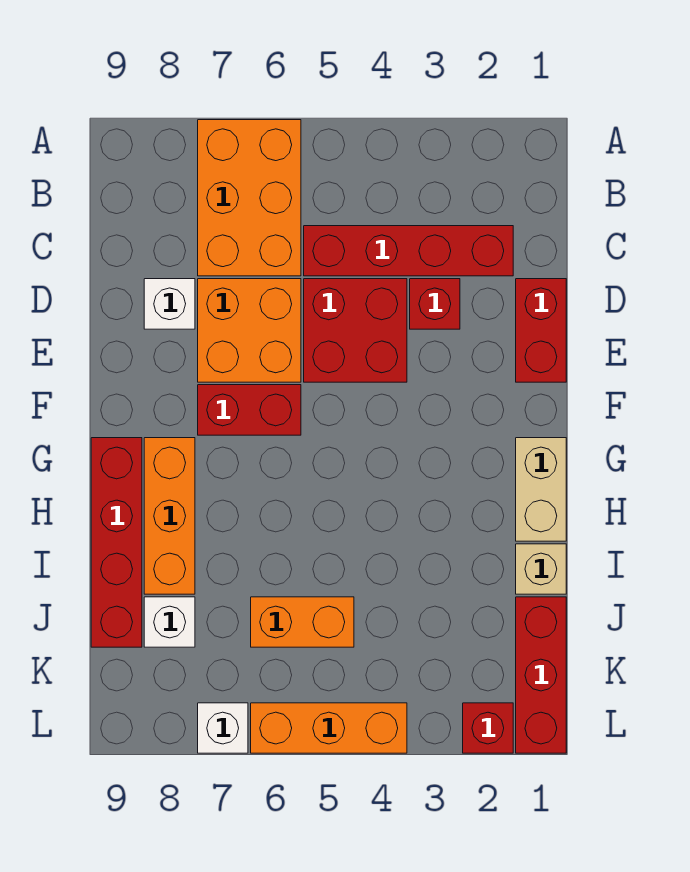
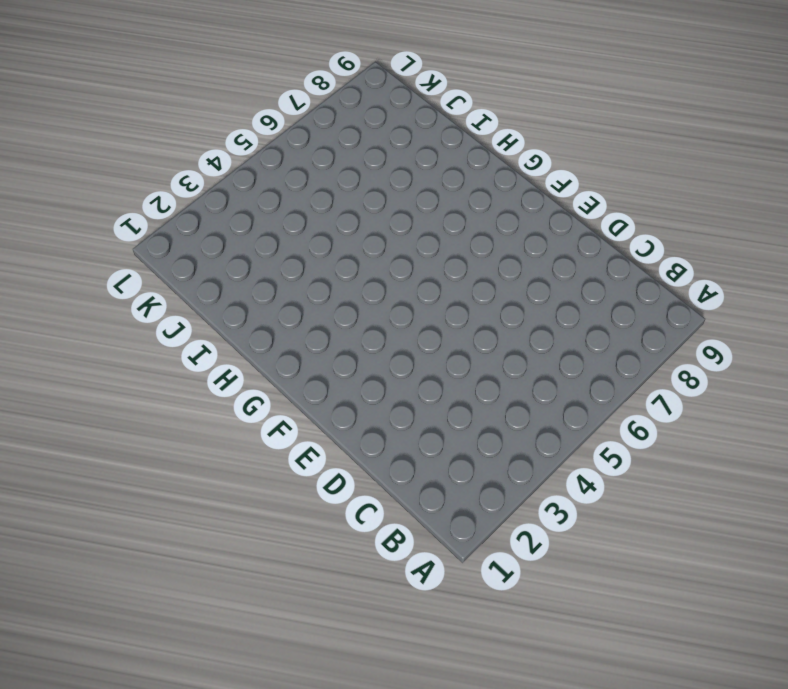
none -> orange brick A6:C7 level 1
none -> red brick C2:C5 level 1
none -> red brick D1:E1 level 1

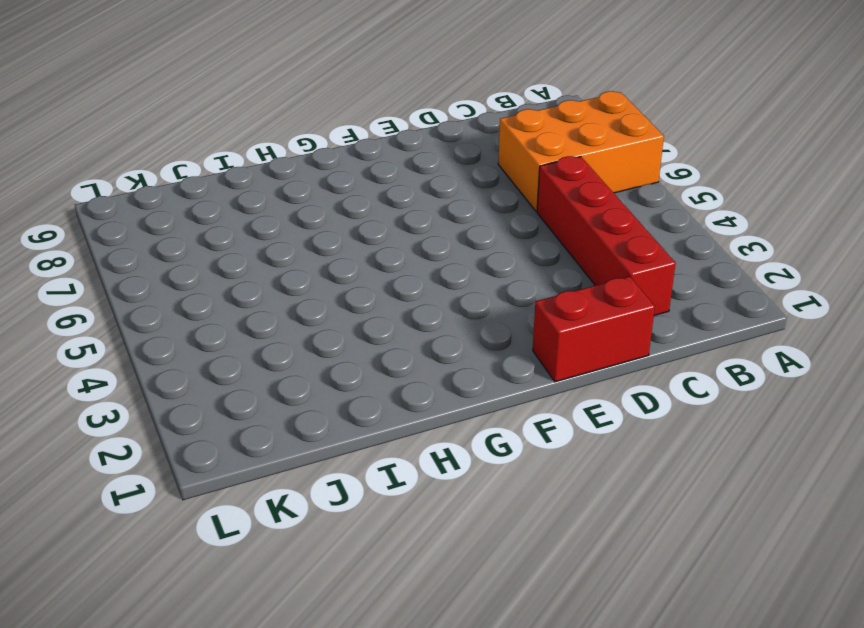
none -> red brick D3 level 1
none -> red brick D4:E5 level 1
none -> orange brick D6:E7 level 1

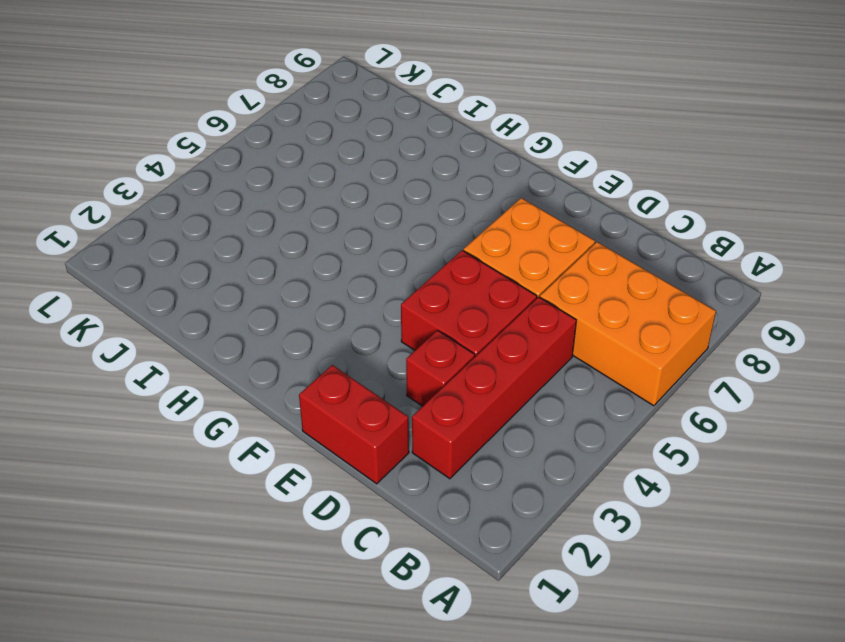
none -> white brick D8 level 1
none -> red brick F6:F7 level 1
none -> tan brick G1:H1 level 1

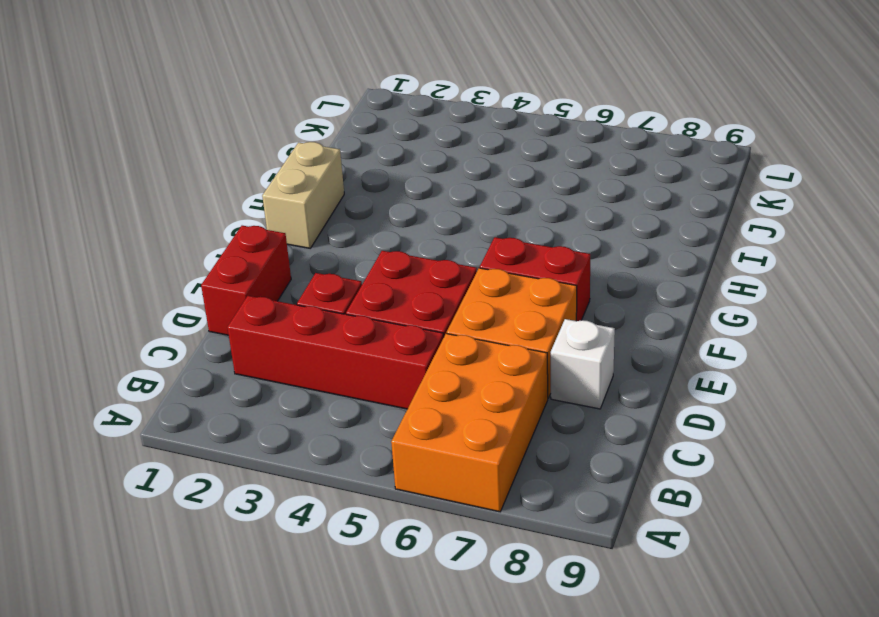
none -> orange brick G8:I8 level 1
none -> red brick G9:J9 level 1
none -> tan brick I1 level 1

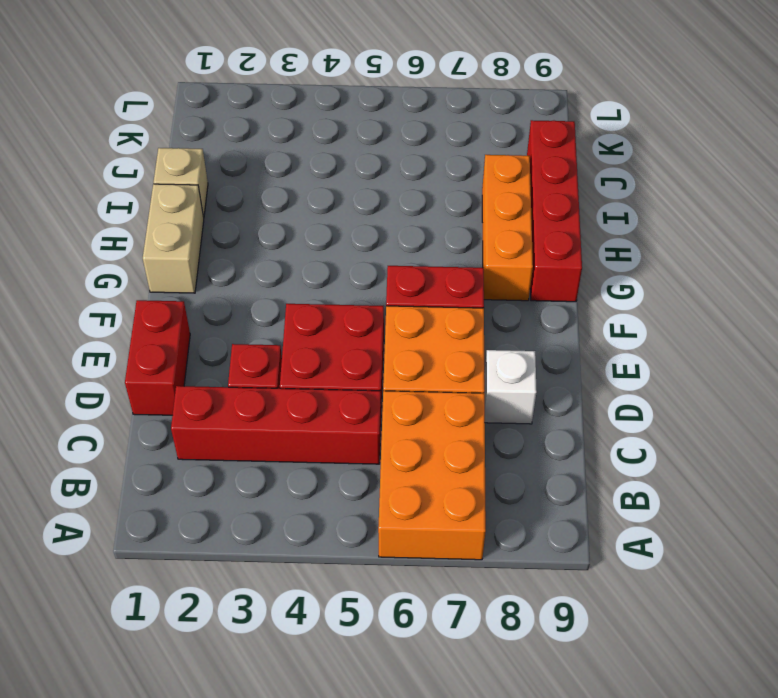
none -> red brick J1:L1 level 1
none -> orange brick J5:J6 level 1
none -> white brick J8 level 1

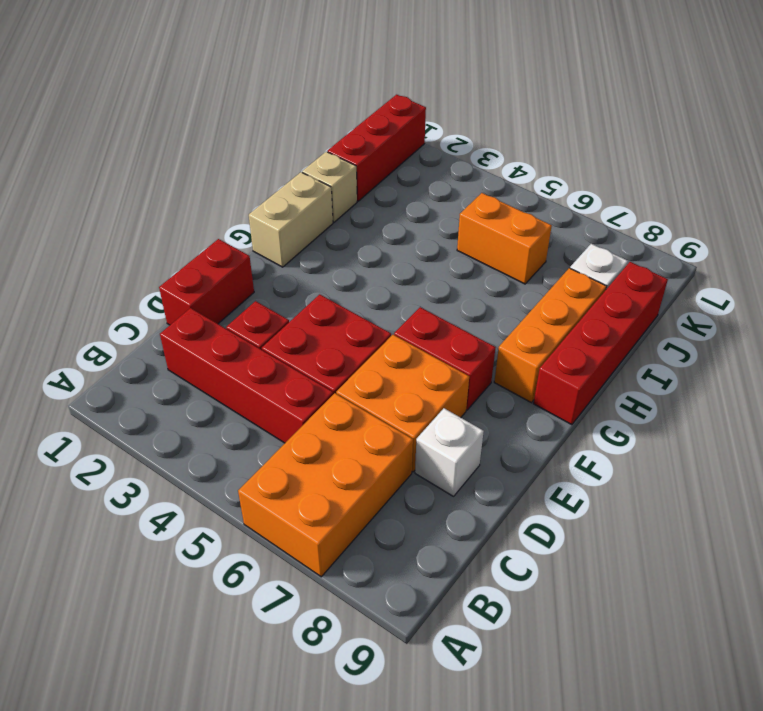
none -> red brick L2 level 1
none -> orange brick L4:L6 level 1
none -> white brick L7 level 1

